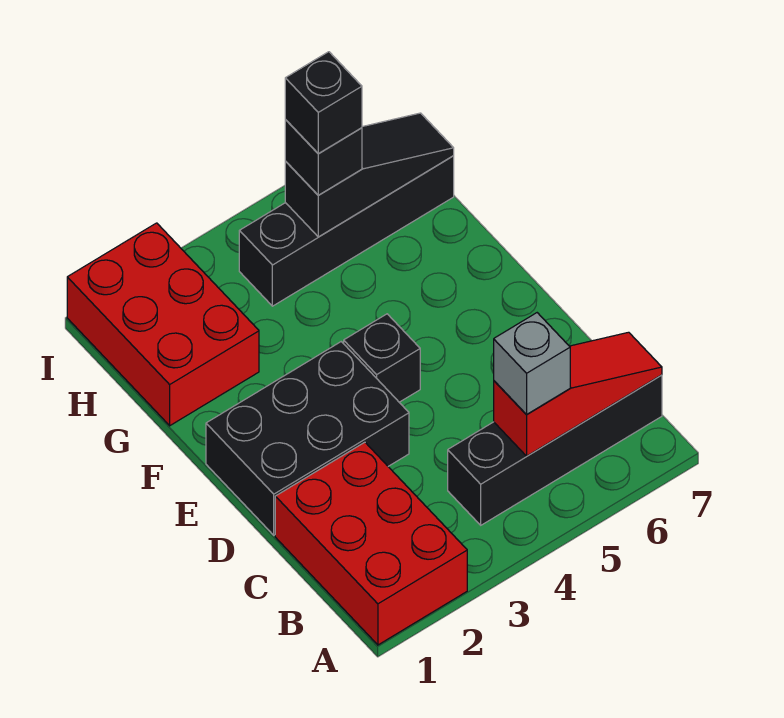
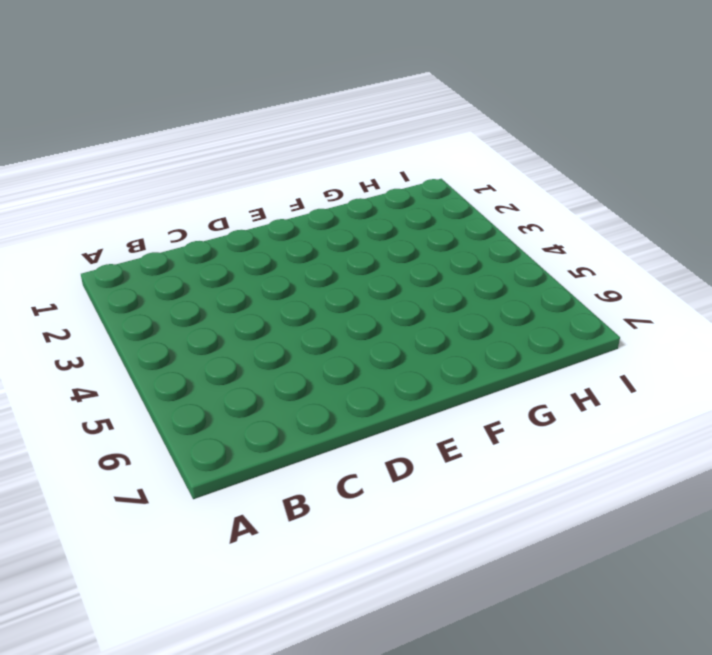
none -> red brick A1:C2 level 1
none -> black brick B4:B7 level 1

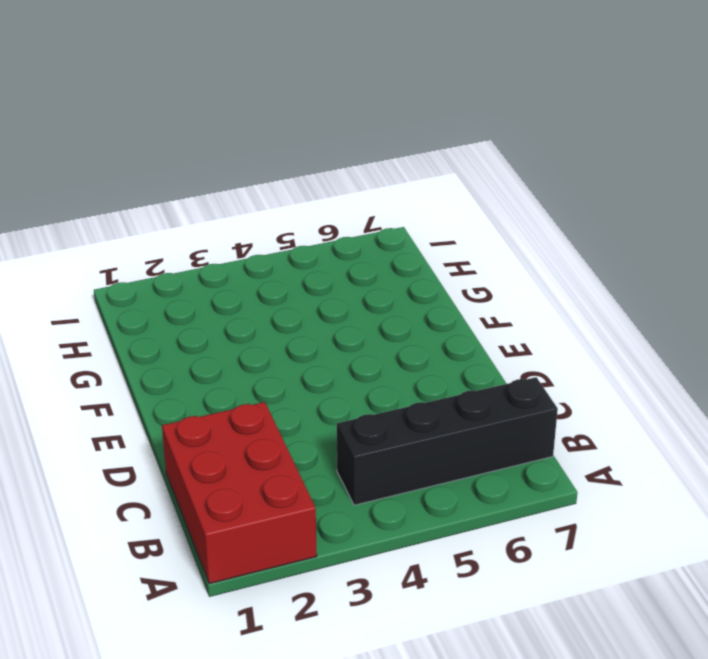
none -> black brick D1:E3 level 1
none -> black brick E4 level 1

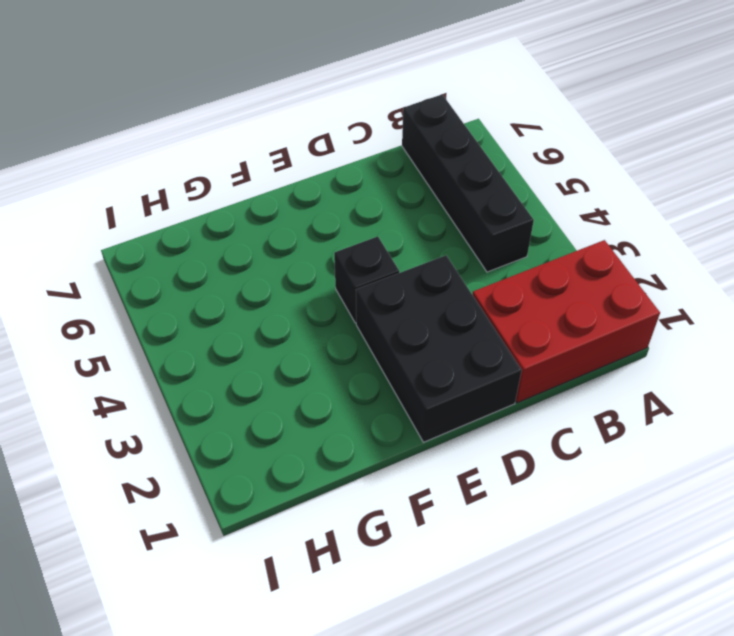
none -> red brick G1:I2 level 1
none -> black brick H4:H7 level 1

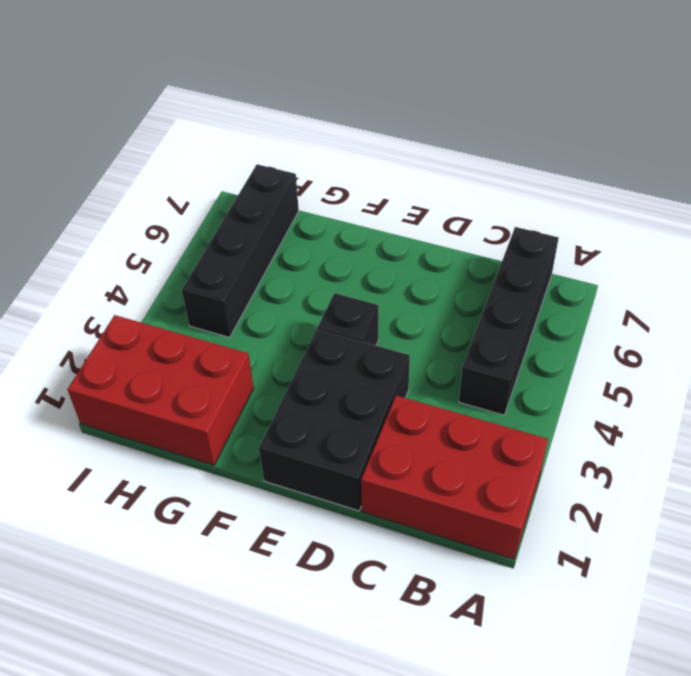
none -> red slope B5:B7 level 2 top 5
none -> black slope H5:H7 level 2 top 5

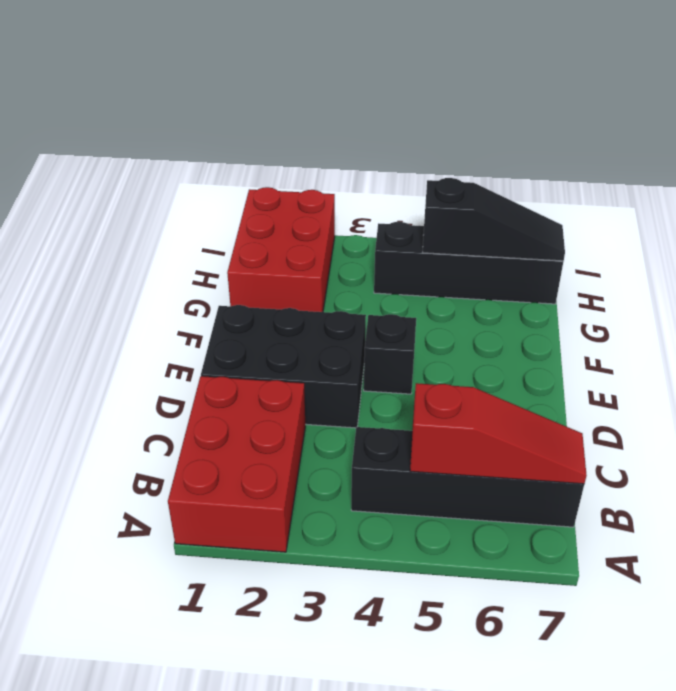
none -> grey brick B5 level 3
none -> black brick H5 level 3

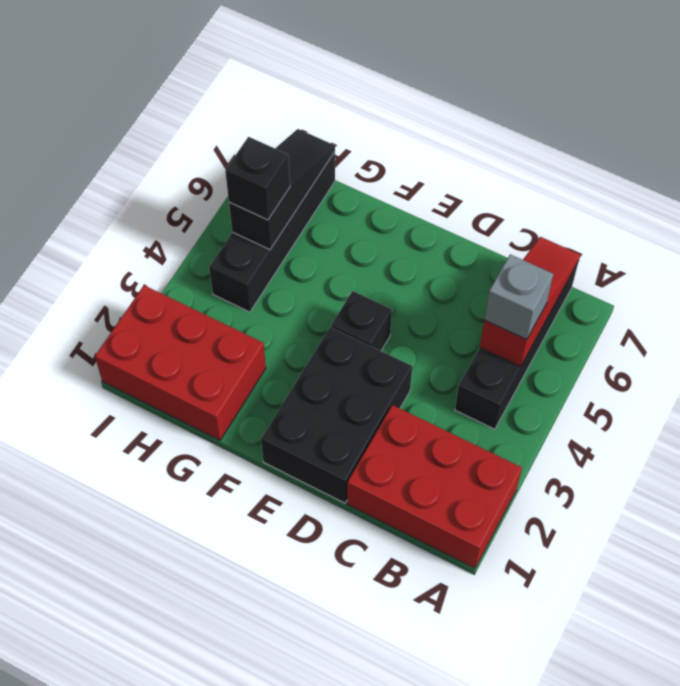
none -> black brick H5 level 4

